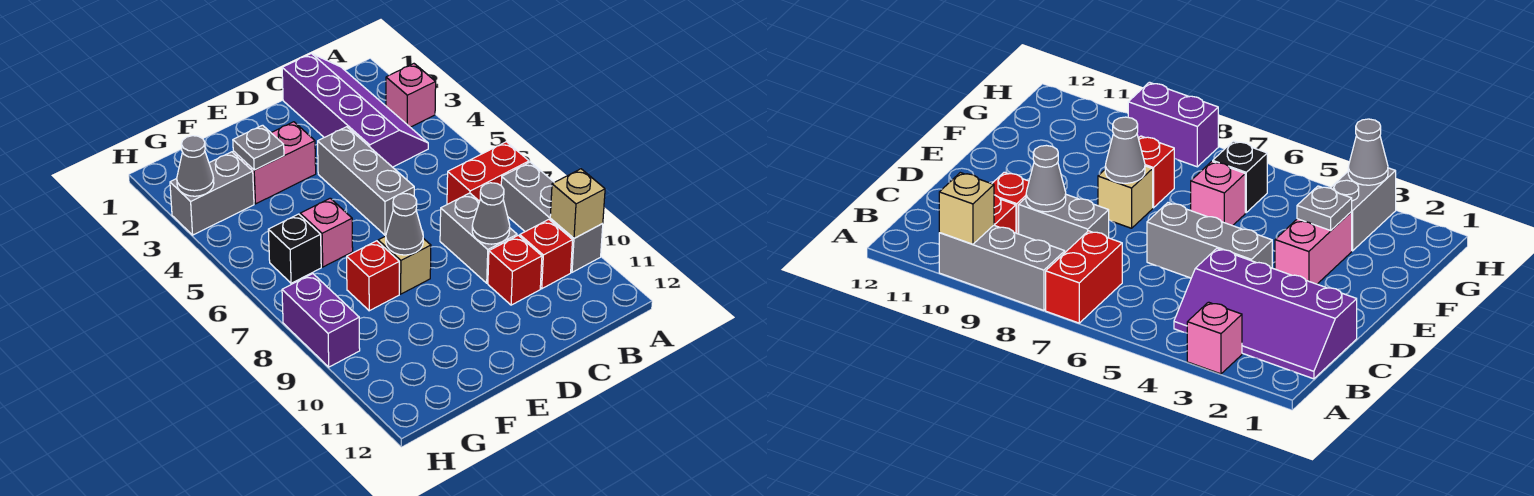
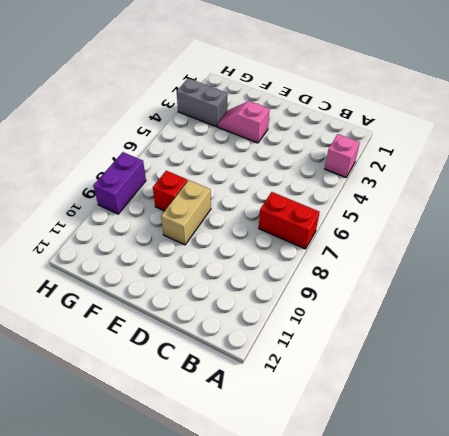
pink slope E3:F3 level 1 top E -> pink brick E3:F3 level 1
tan brick E8:E9 level 1 -> tan brick E8 level 1
none -> grey brick A8:A10 level 1
none -> purple slope B1:C4 level 1 top C
none -> red brick B10 level 1

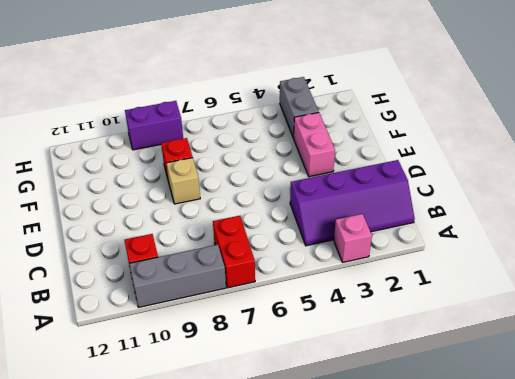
none -> grey brick C8:C9 level 1
none -> red brick C10 level 1
none -> grey brick D4:D6 level 1

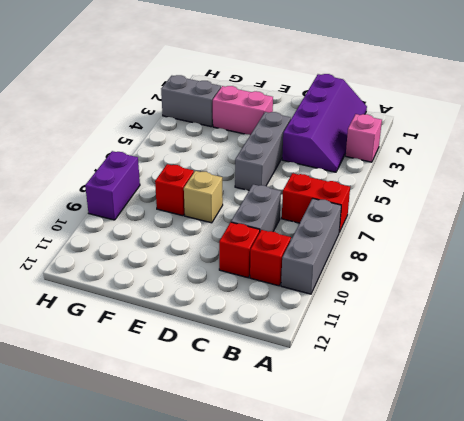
none -> pink brick F6 level 1
none -> black brick G6 level 1
none -> tan brick A10 level 2

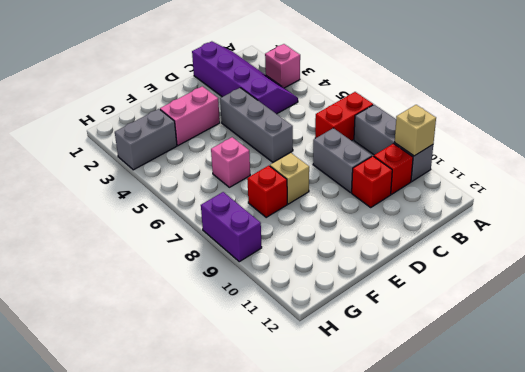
none -> black brick G6 level 1
none -> grey cone C9 level 2
none -> grey cone E8 level 2

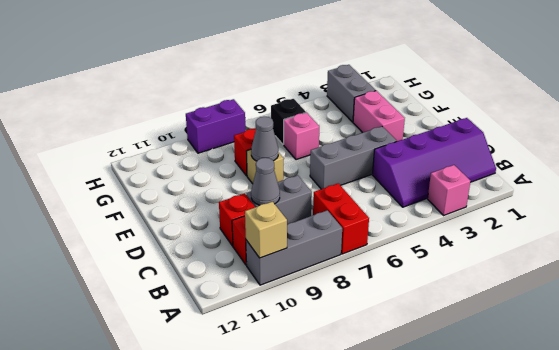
none -> grey plate F3 level 2
none -> grey cone H3 level 2

